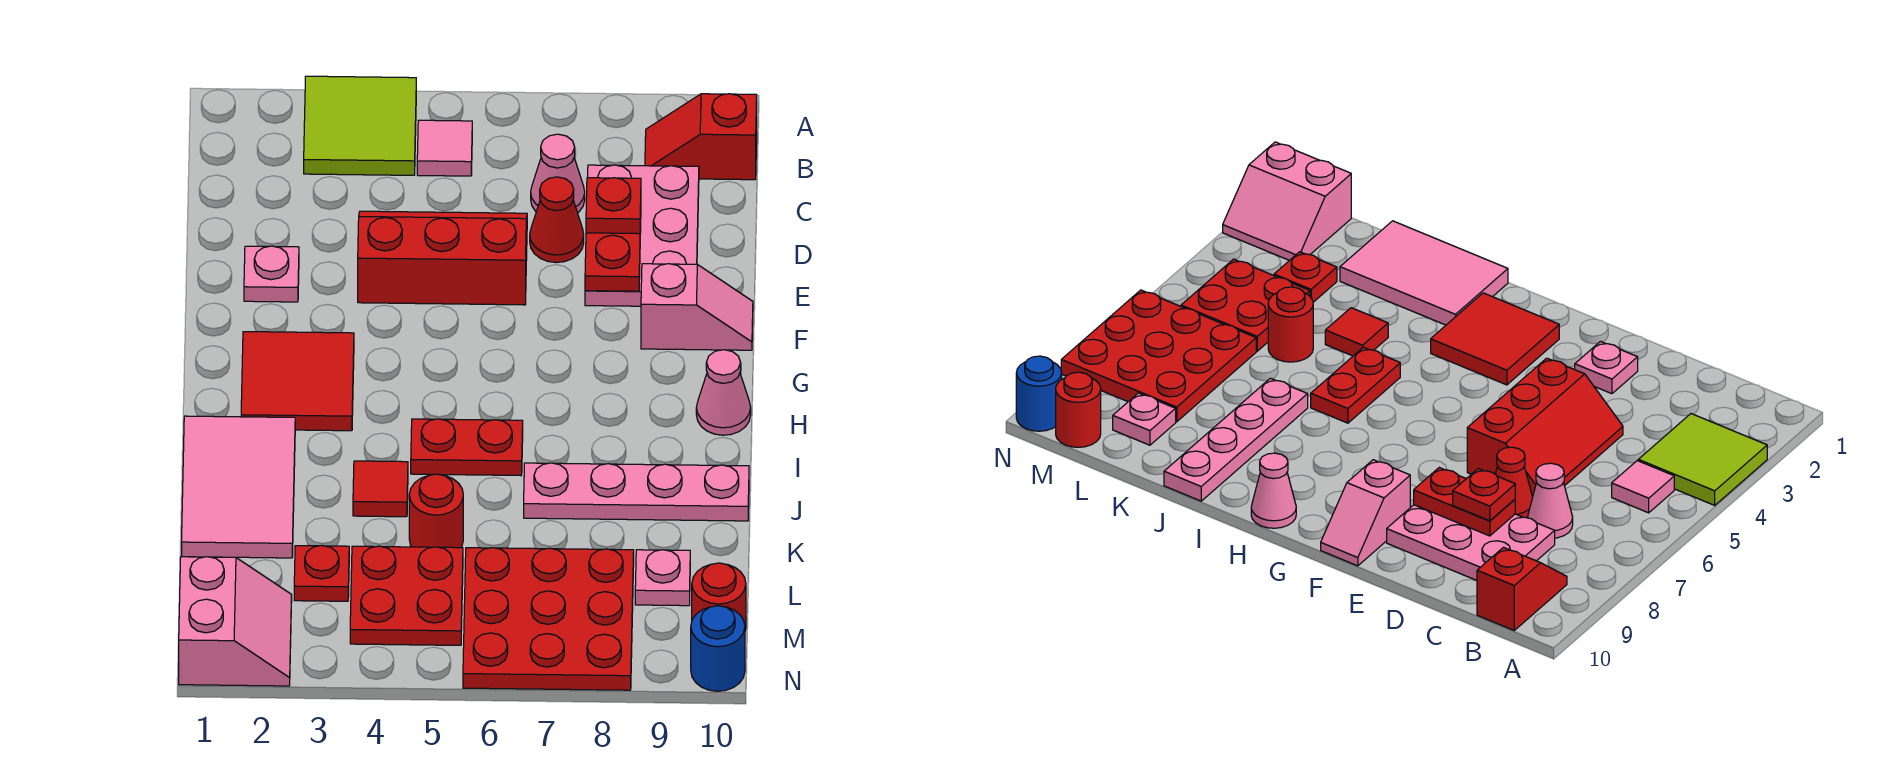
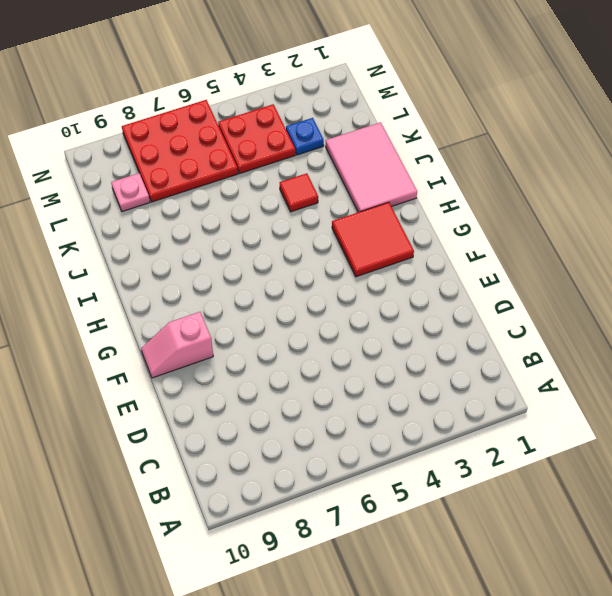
blue plate L3 level 1 -> red plate L3 level 1
none -> lime tile A3:B4 level 1
none -> pink tile B5 level 1
none -> red slope B9:B10 level 1 top 10

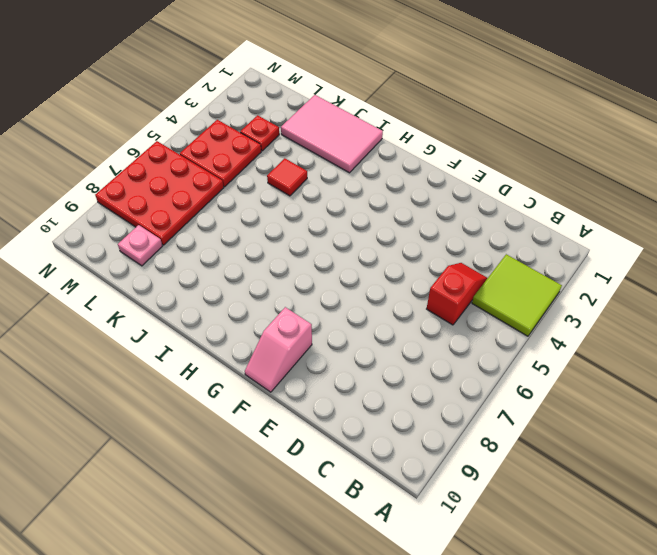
red slope C4:C5 level 1 top 5 -> red slope B9:B10 level 1 top 10
none -> pink tile B5 level 1
none -> pink cone C7 level 1
none -> pink plate C8:E9 level 1

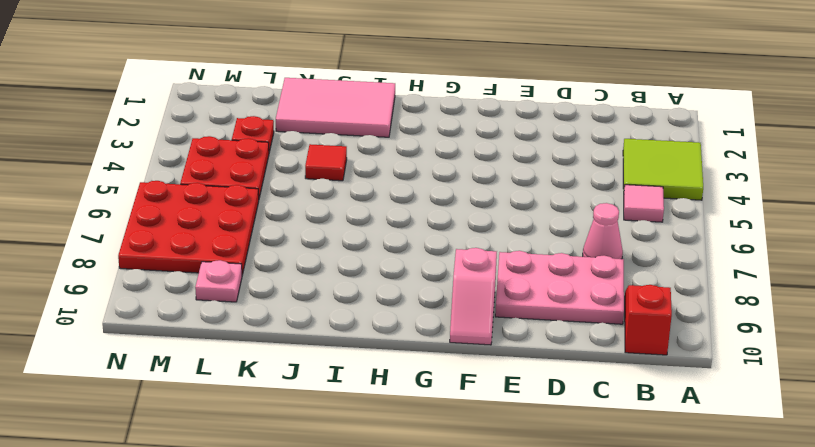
none -> red slope D4:E6 level 1 top E
none -> red cone D7 level 1
none -> pink plate E2 level 1

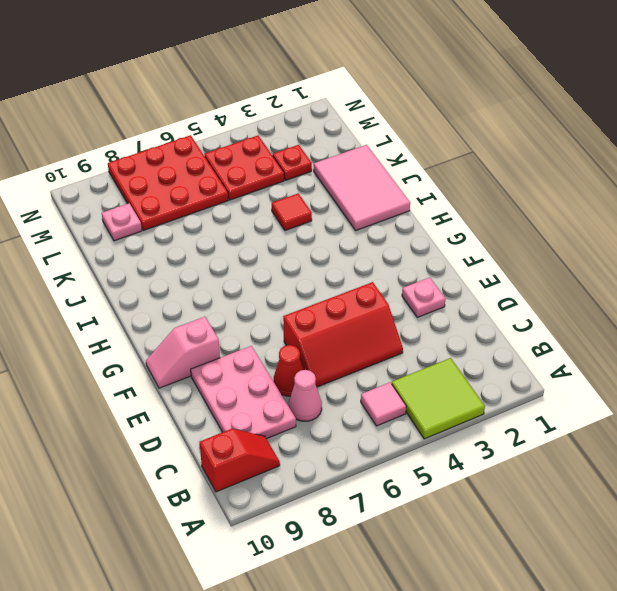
none -> red tile G2:H3 level 1
none -> pink cone H10 level 1
none -> red plate I5:I6 level 1

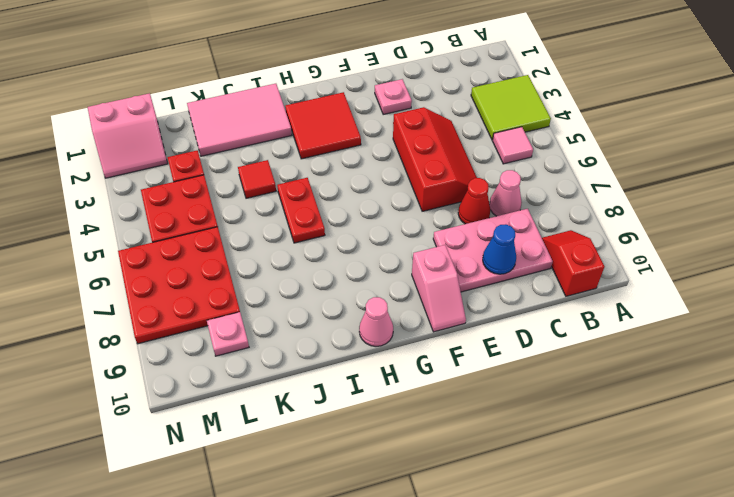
blue cone D9 level 2 -> none
none -> pink plate J7:J10 level 1
none -> red round brick K5 level 1
none -> red round brick M10 level 1

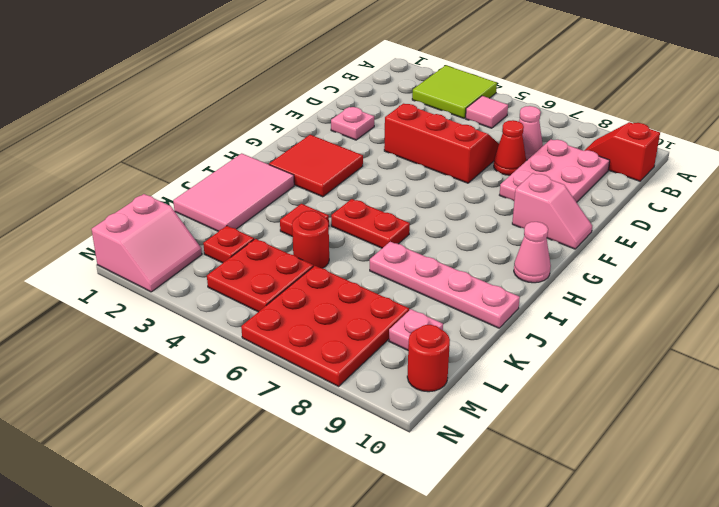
none -> blue round brick N10 level 1
none -> red plate D8:E8 level 2
none -> red plate D8 level 3

